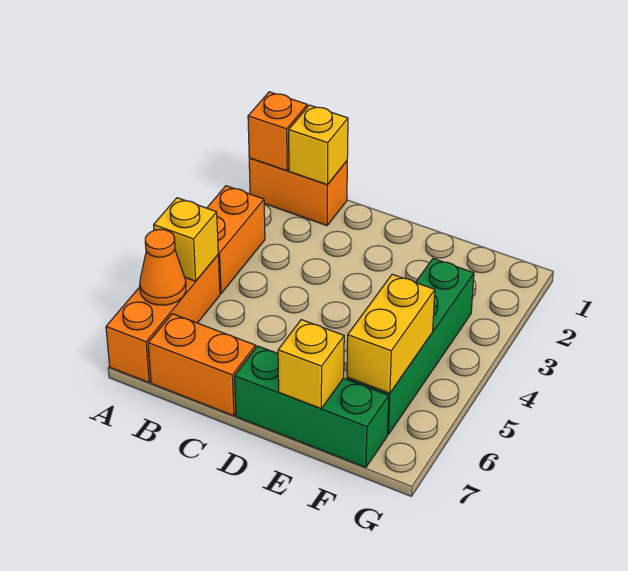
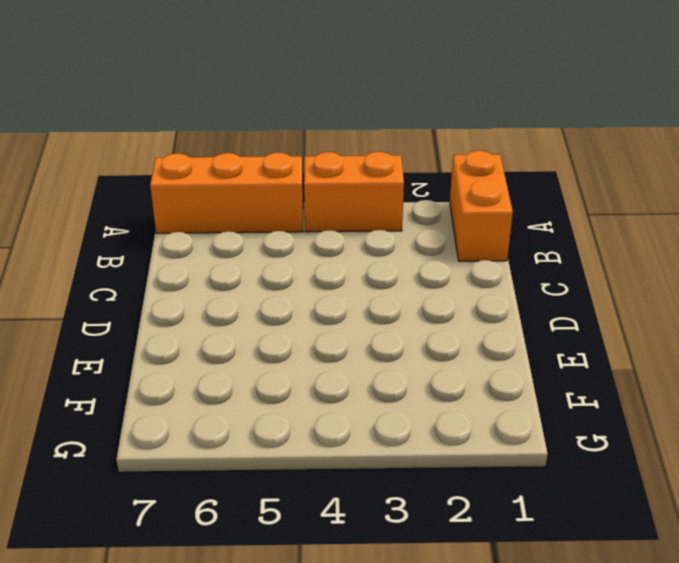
none -> orange brick B7:C7 level 1
none -> green brick D7:F7 level 1
none -> green brick F3:F6 level 1

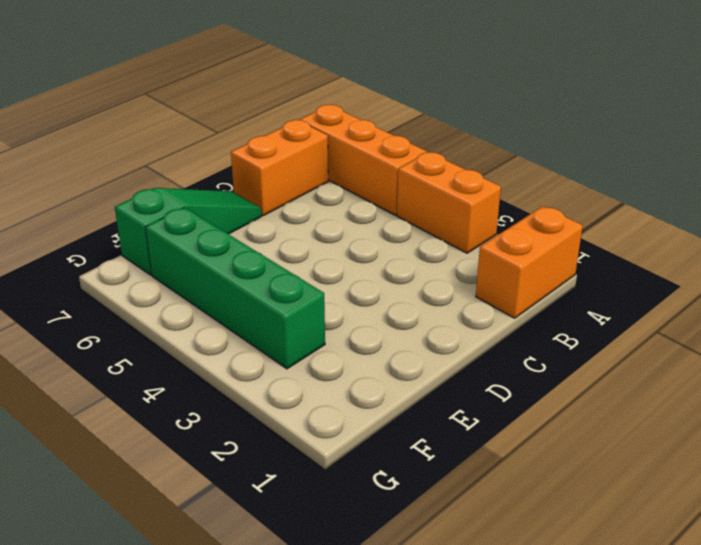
green slope D7:F7 level 1 top F -> green brick D7:F7 level 1
none -> orange brick A1 level 2
none -> yellow brick A5 level 2
none -> orange cone A6 level 2

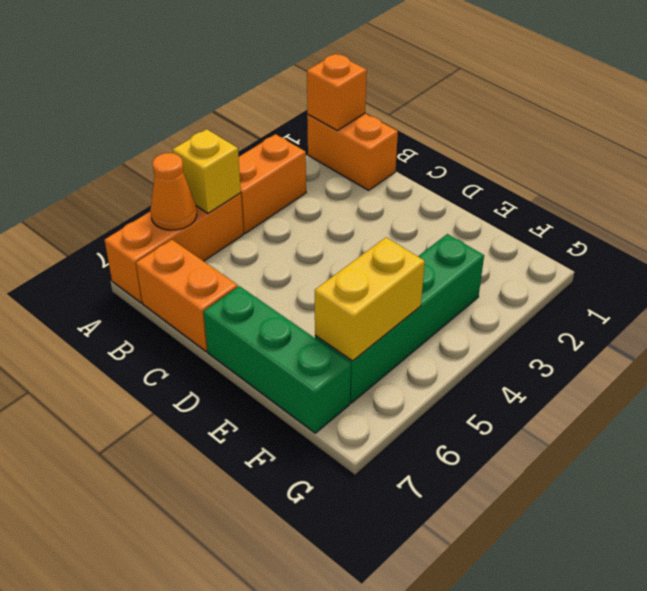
none -> yellow brick B1 level 2
none -> yellow brick E7 level 2

